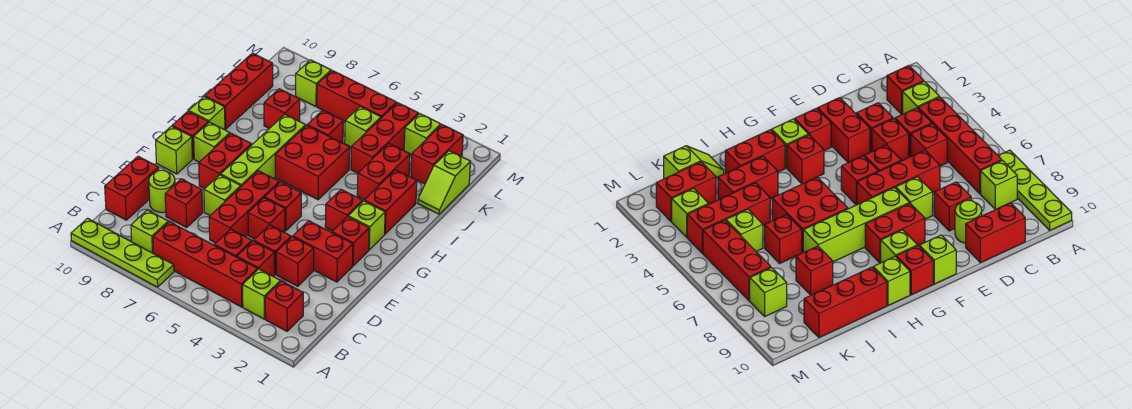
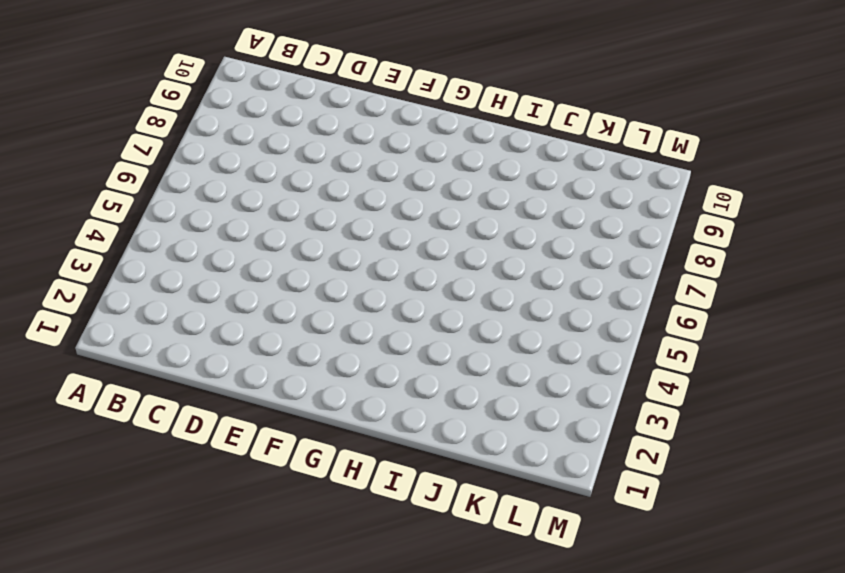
none -> lime plate A7:A10 level 1
none -> red brick B2 level 1
none -> lime brick B3 level 1
none -> red brick B4:B7 level 1

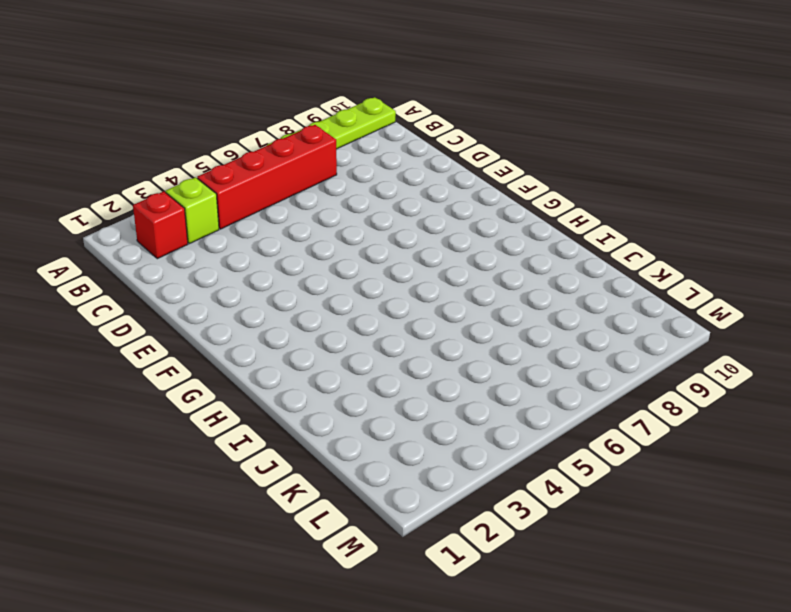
none -> lime brick B8 level 1
none -> red brick C4 level 1
none -> red brick C5 level 1
none -> red brick C10:D10 level 1

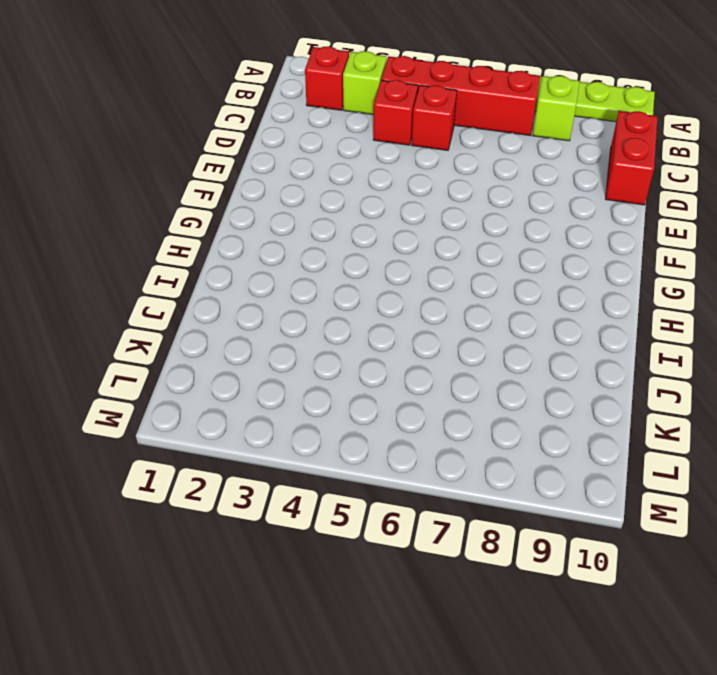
none -> red brick D3 level 1
none -> red brick D4 level 1
none -> red brick D6:F6 level 1
none -> red brick D8 level 1

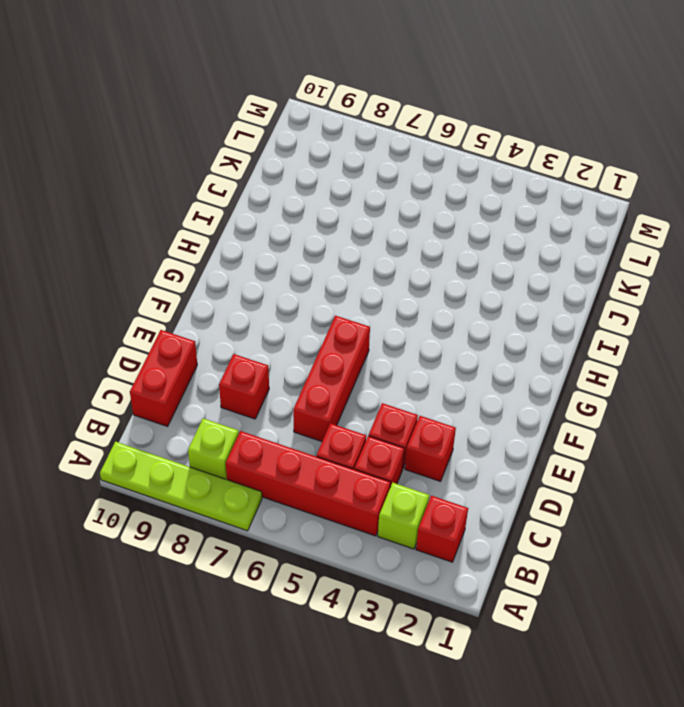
none -> lime round brick D9 level 1
none -> red brick E2:E3 level 1
none -> red brick E5 level 1
none -> lime brick E7 level 1

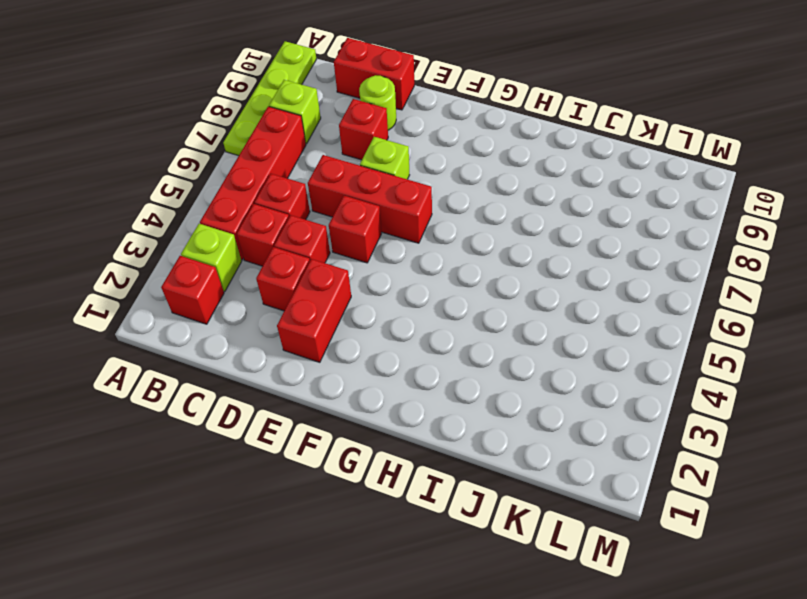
none -> red brick F2 level 1
none -> red brick F5 level 1
none -> lime brick F7:I7 level 1
none -> red brick F8:G8 level 1

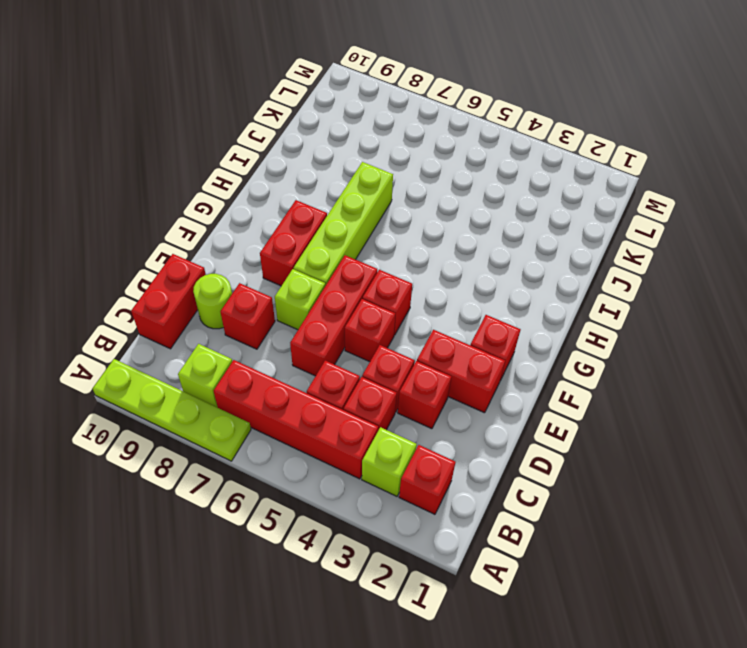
none -> lime brick F10 level 1
none -> lime brick G2 level 1
none -> red brick G3 level 1
none -> lime brick G9 level 1

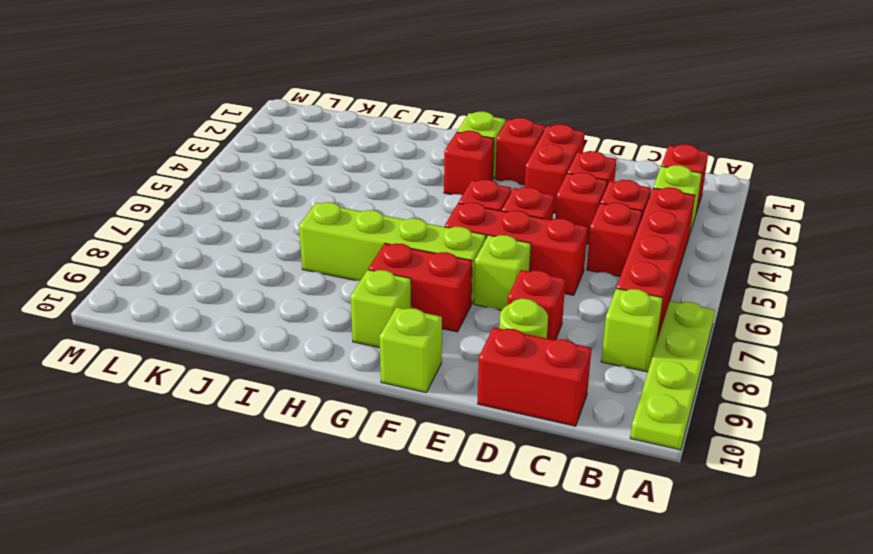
none -> red brick G10 level 1
none -> red brick H2:I2 level 1
none -> red brick H5:I6 level 1
none -> lime brick H10 level 1

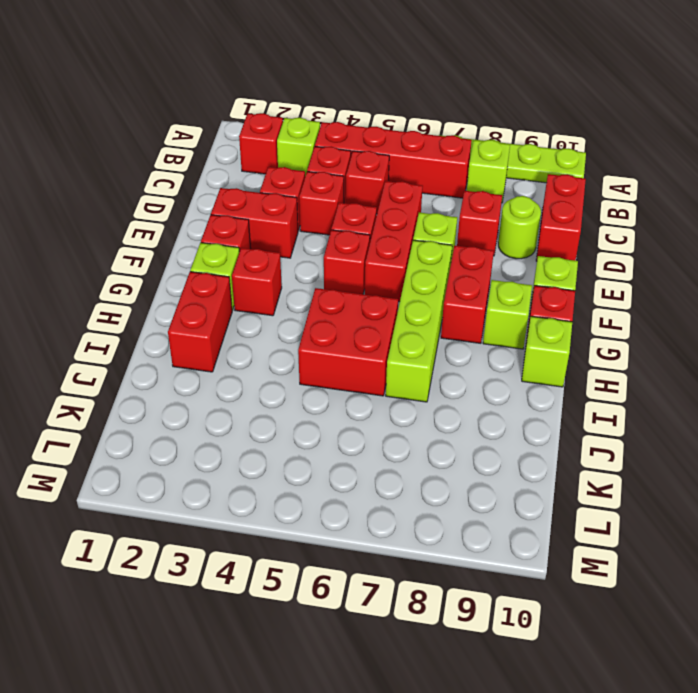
none -> red brick I3:J3 level 1
none -> red brick I10:K10 level 1
none -> lime slope J1:K1 level 1 top K
none -> red brick J4:L4 level 1

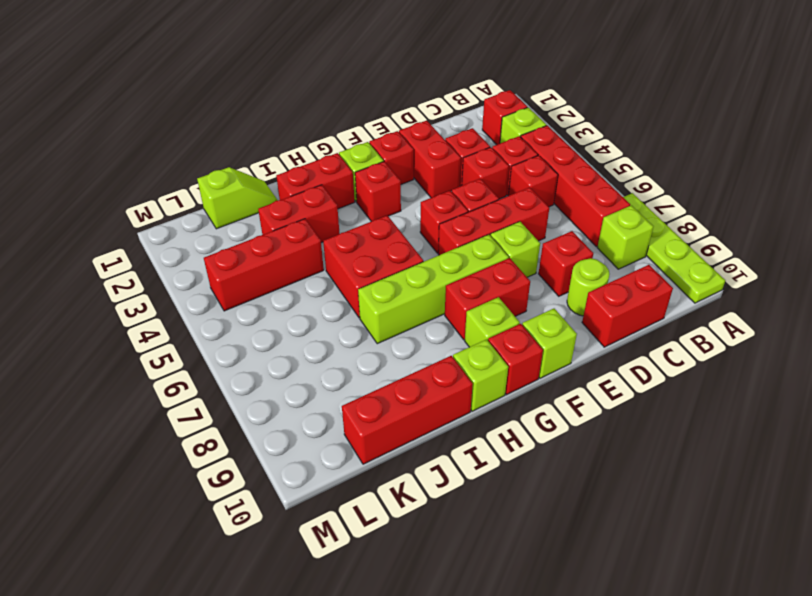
none -> red brick J6 level 1
none -> red brick J8 level 1
none -> red brick K2:L2 level 1
none -> lime brick K5 level 1

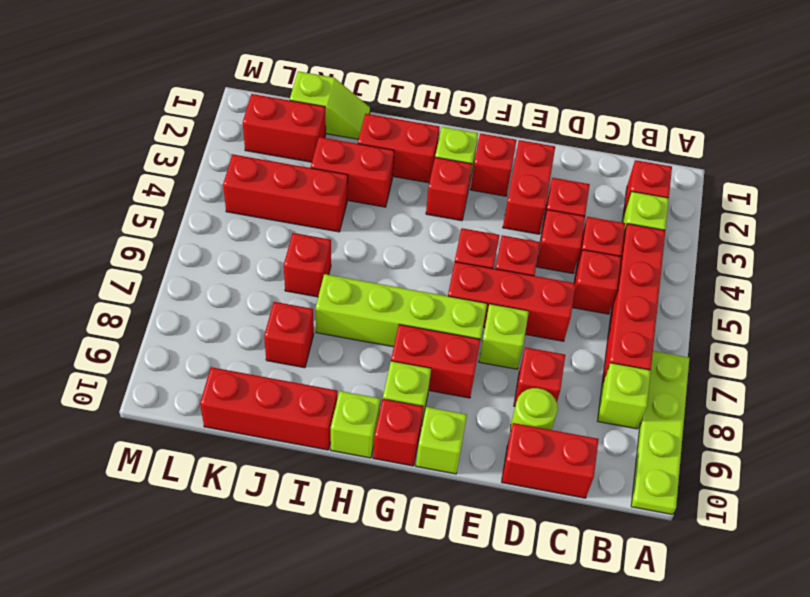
none -> red brick H5:I6 level 1
none -> lime brick K5 level 1
none -> lime brick L3 level 1
none -> red brick L5:L7 level 1

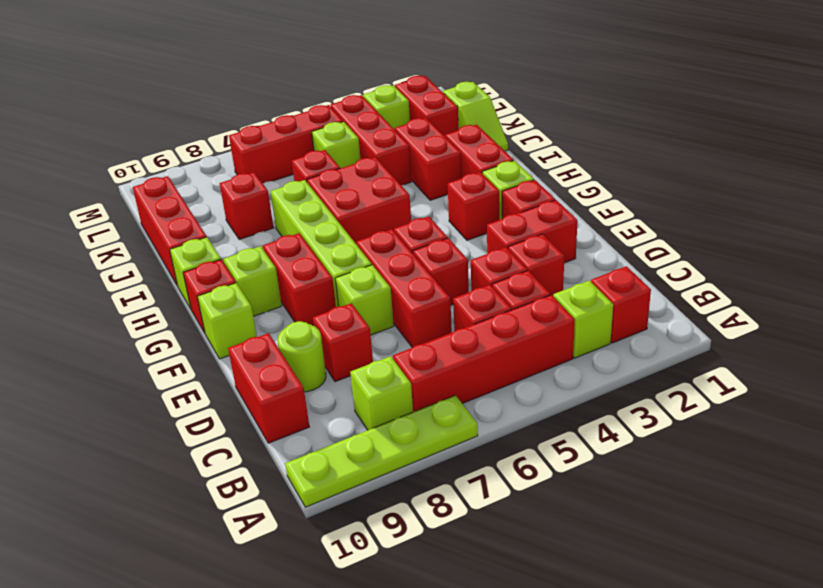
none -> lime brick L8 level 1

